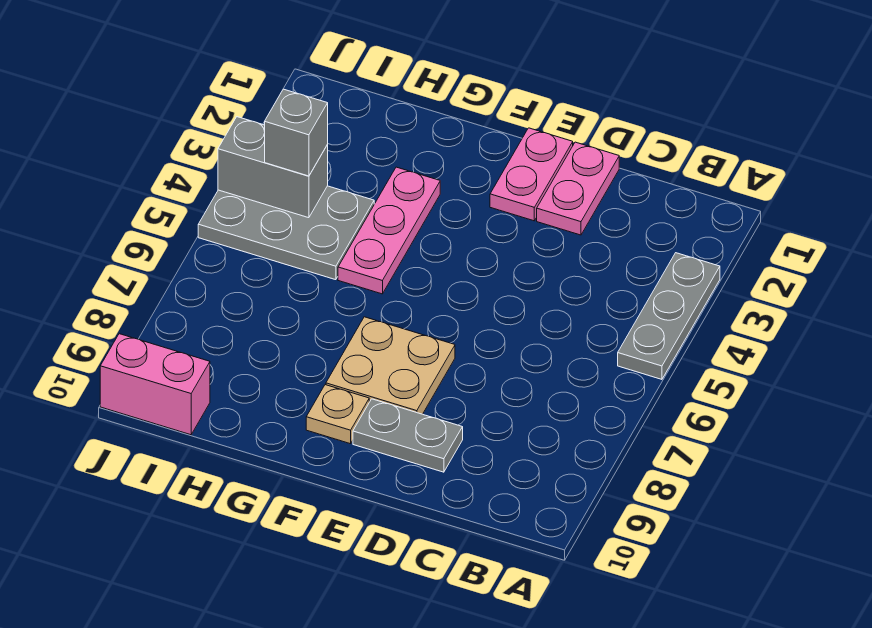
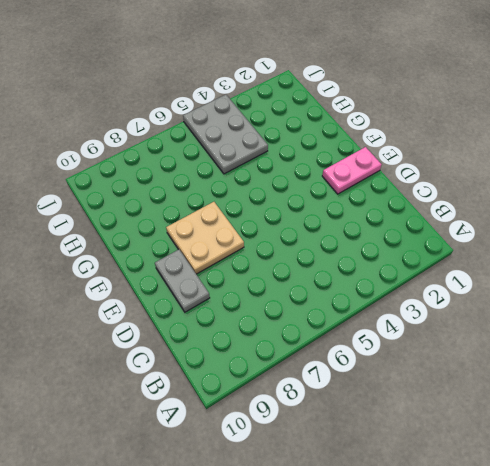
none -> grey plate A3:A5 level 1
none -> pink plate D1:D2 level 1

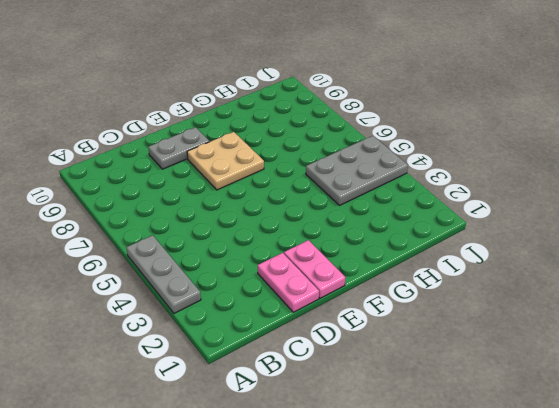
none -> tan plate F9 level 1
none -> pink plate G3:G5 level 1

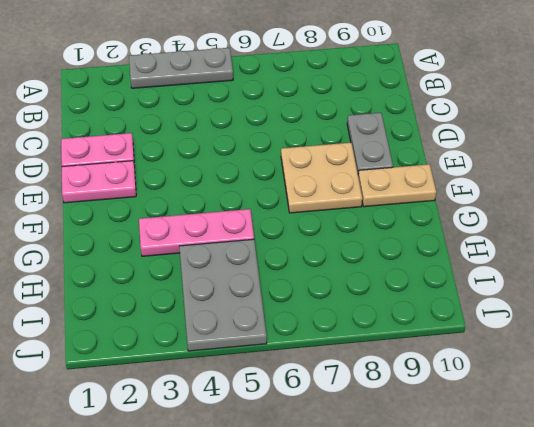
tan plate F9:F10 level 1 -> tan plate F9 level 1
none -> pink brick I10:J10 level 1
none -> grey brick I4:J4 level 2

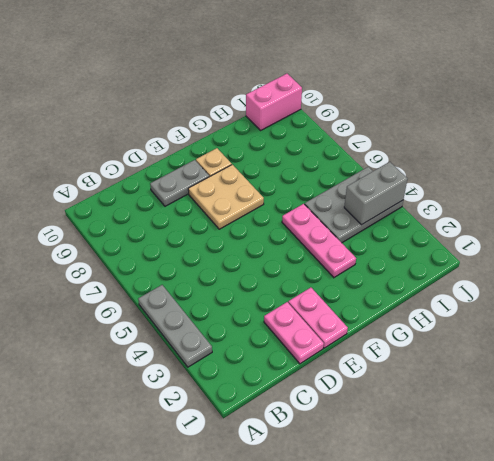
none -> grey brick I4 level 3

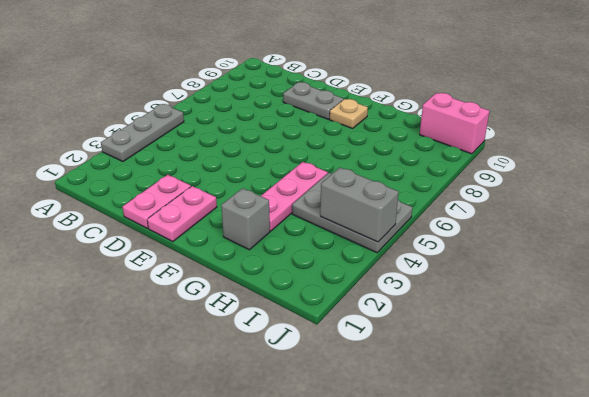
grey brick G2 level 1 -> grey brick I4 level 3
none -> tan plate E7:F8 level 1

